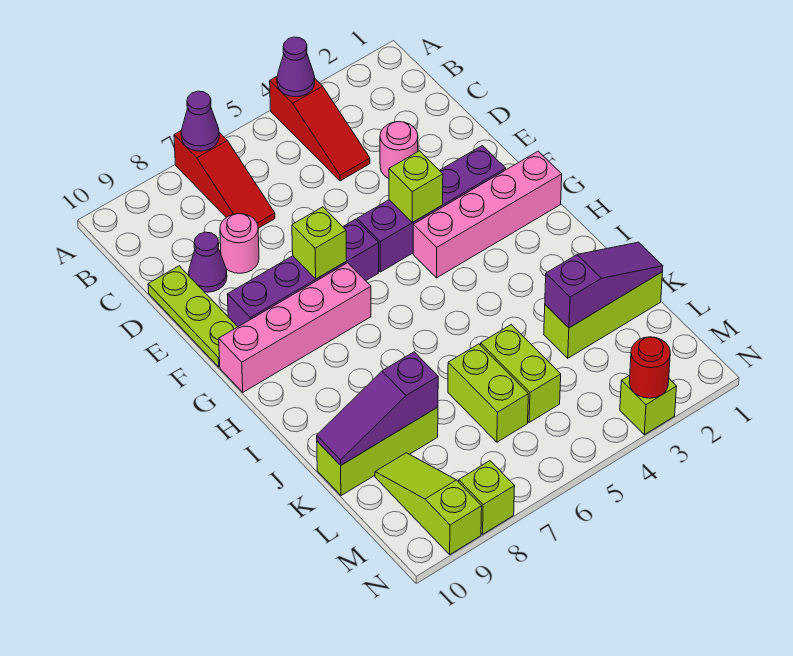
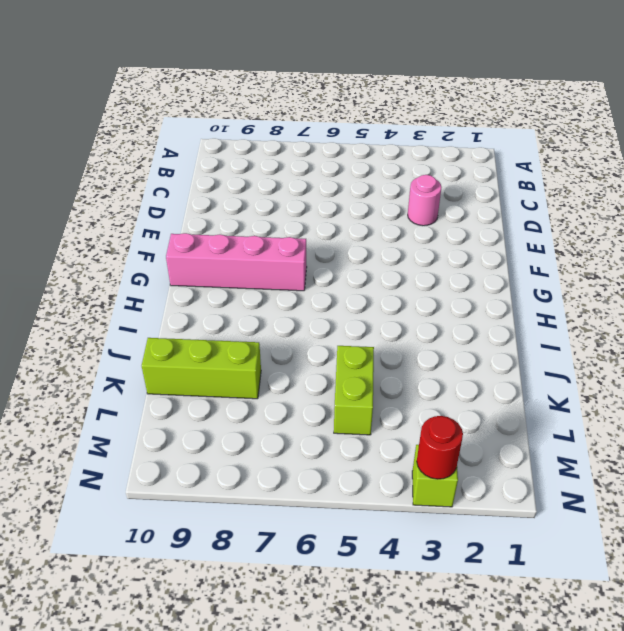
none -> red slope A4:C4 level 1 top A
none -> red slope A7:C7 level 1 top A
none -> pink round brick D8 level 1

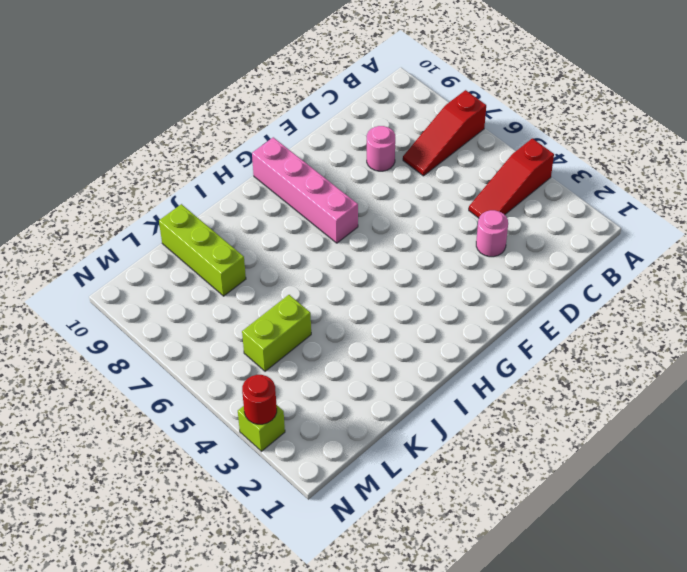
none -> purple cone D9 level 1
none -> lime plate D10:F10 level 1
none -> purple brick F2:F5 level 1

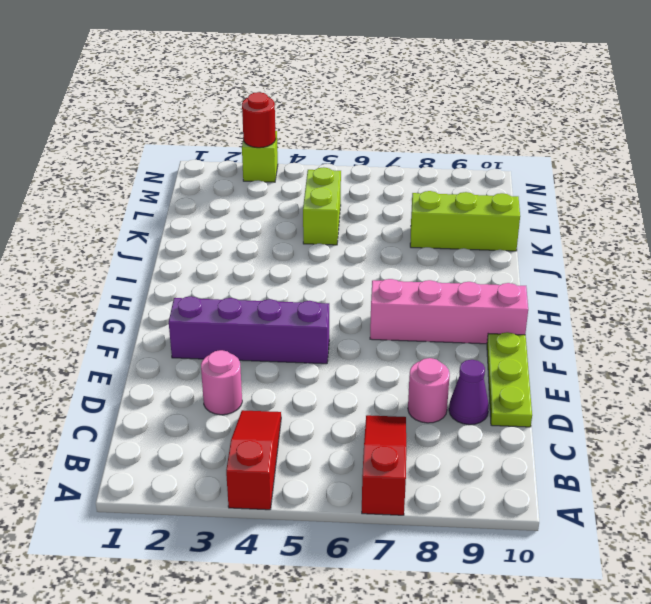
none -> purple brick F6:F9 level 1
none -> pink brick G1:G4 level 1
none -> lime brick K1:K3 level 1

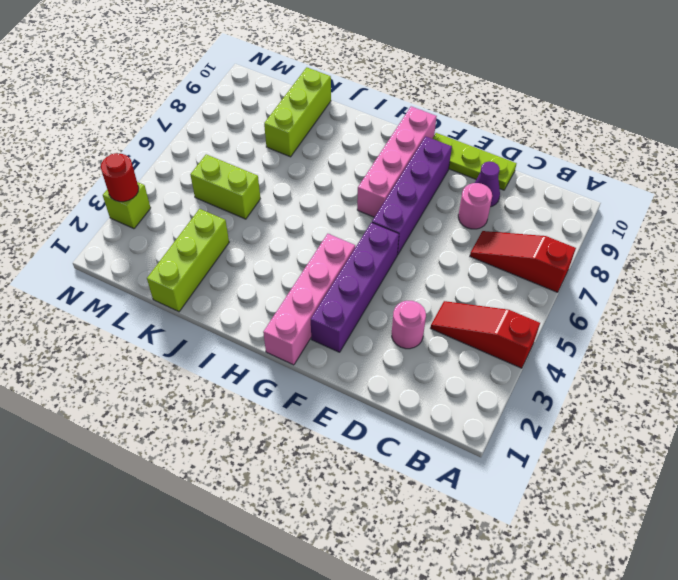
none -> lime brick K6:L6 level 1
none -> lime slope L9:N9 level 1 top N
none -> lime brick N8 level 1

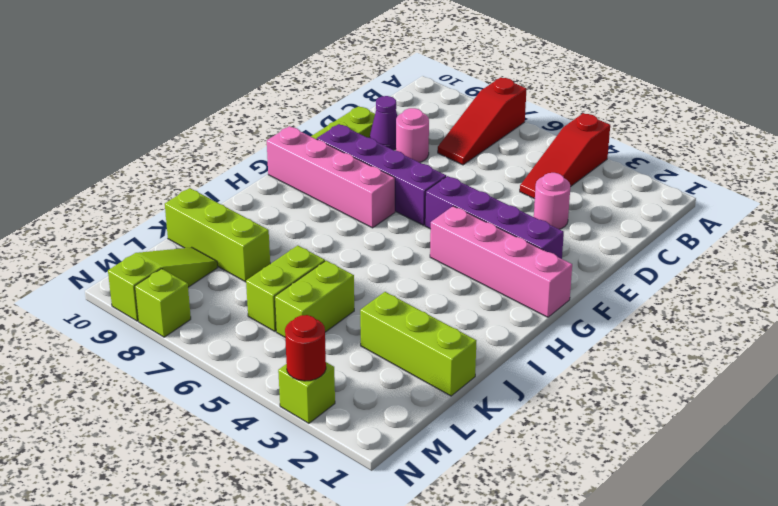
none -> purple cone A4 level 2
none -> purple cone A7 level 2
none -> lime brick F4 level 2

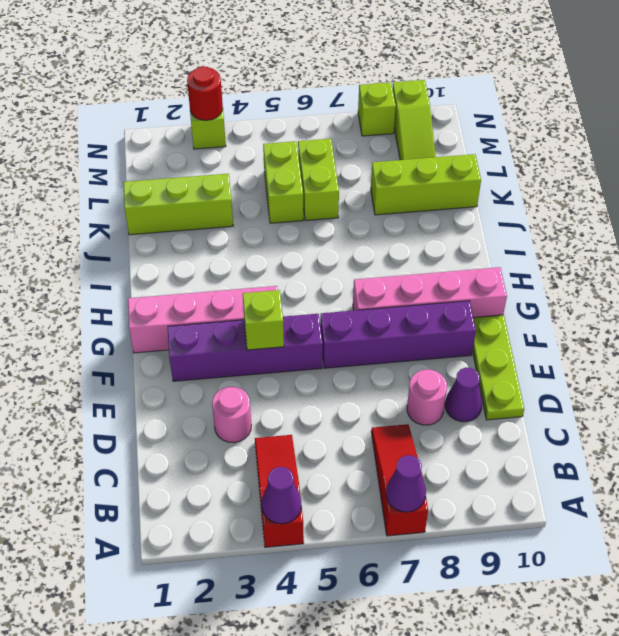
none -> lime brick F7 level 2
none -> purple slope K1:K3 level 2 top 3
none -> purple slope K8:K10 level 2 top 8

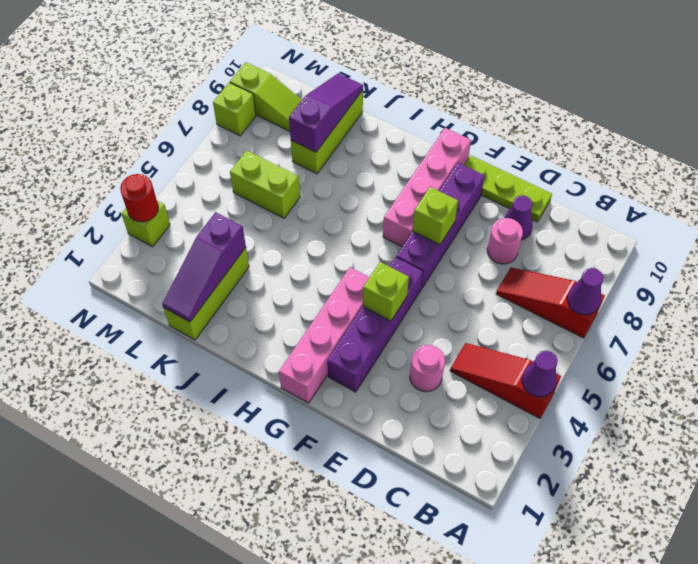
none -> lime brick K5:L5 level 1

